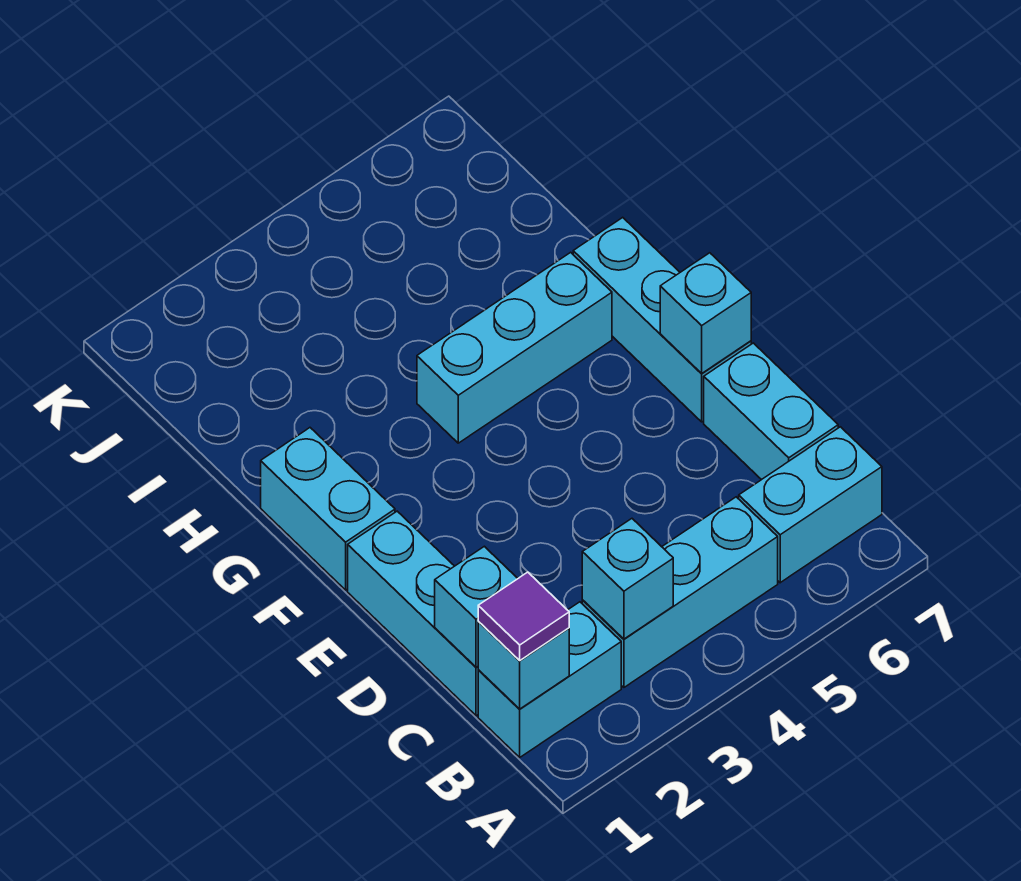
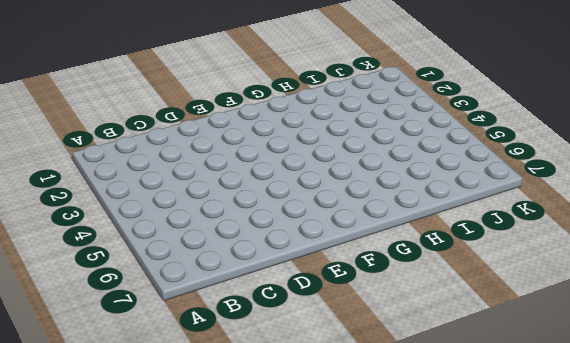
none -> cyan brick B1:B2 level 1
none -> cyan brick B3:B5 level 1
none -> cyan brick B6:B7 level 1

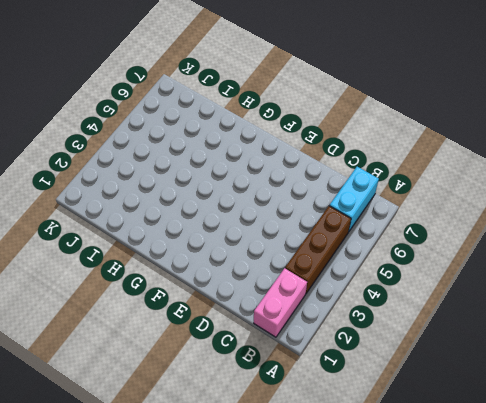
pink brick B1:B2 level 1 -> cyan brick B1:B2 level 1
brown brick B3:B5 level 1 -> cyan brick B3:B5 level 1
none -> cyan brick C1:E1 level 1
none -> cyan brick C7:D7 level 1
none -> cyan brick E7:G7 level 1

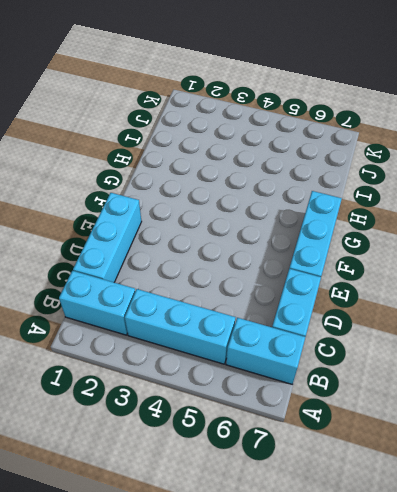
none -> cyan brick F1:G1 level 1
none -> cyan brick G4:G6 level 1
none -> cyan brick B1 level 2

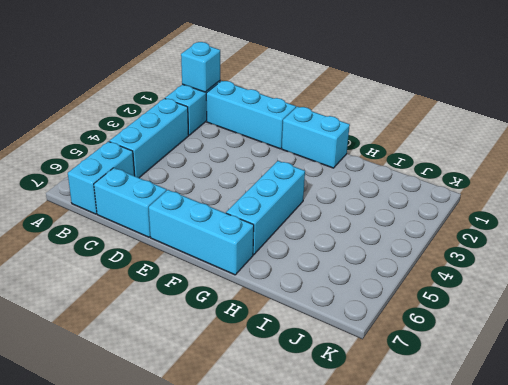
none -> cyan brick B3 level 2
none -> cyan brick C1 level 2
none -> cyan brick E7 level 2

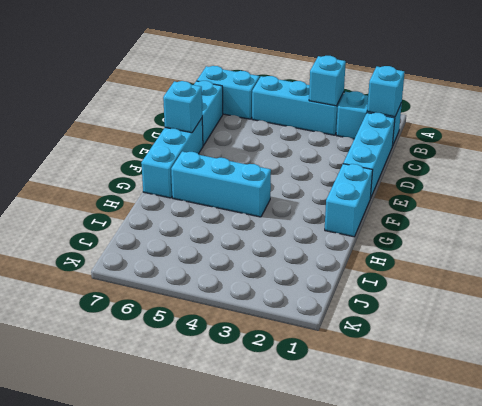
none -> cyan brick C1 level 2
none -> purple tile B1 level 3

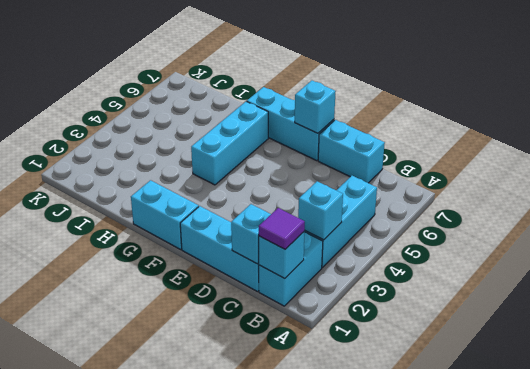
none -> cyan brick B6:B7 level 1

